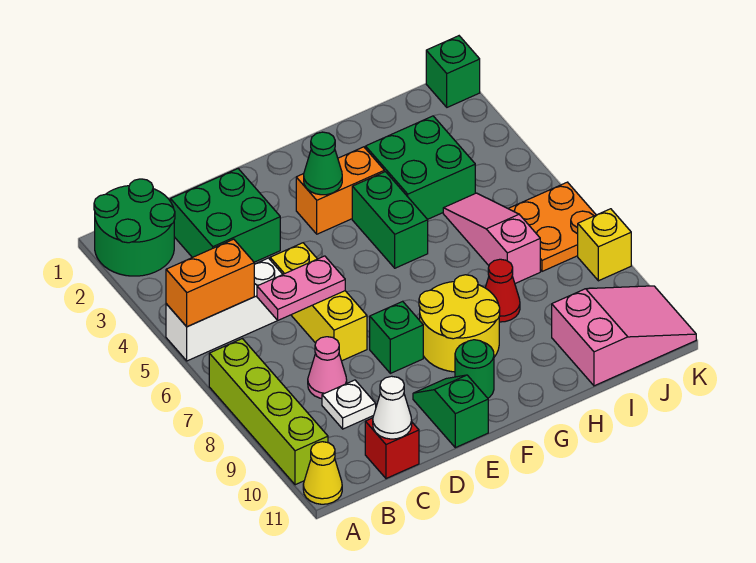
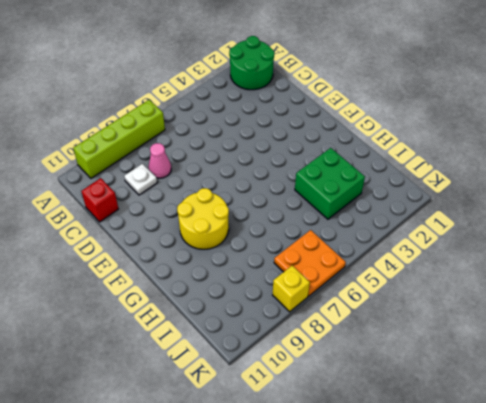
none -> white brick A5:C5 level 1
none -> yellow cone A11 level 1
none -> green brick C2:D3 level 1

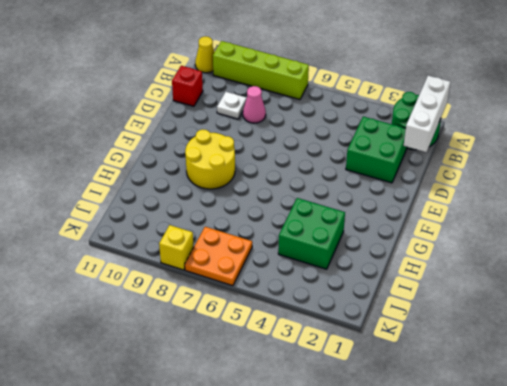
white brick A1:C1 level 2 -> white brick A5:C5 level 1
none -> yellow brick D5:D7 level 1
none -> green brick E8 level 1
none -> green slope E10:E11 level 1 top 11

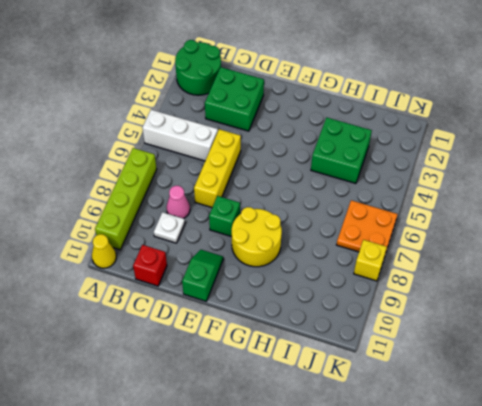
none -> orange brick F3:G3 level 1
none -> green round brick F10 level 1
none -> green brick G4:G5 level 1

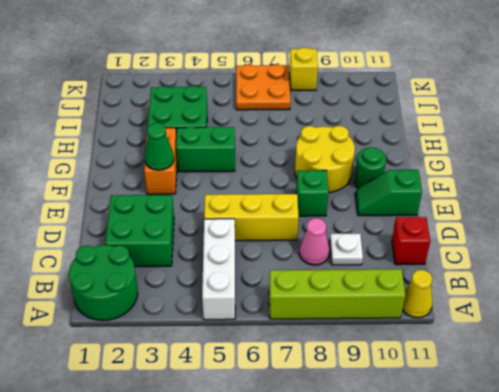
none -> red cone H8 level 1
none -> pink slope I5:I7 level 1 top 7
none -> pink slope I10:K11 level 1 top I

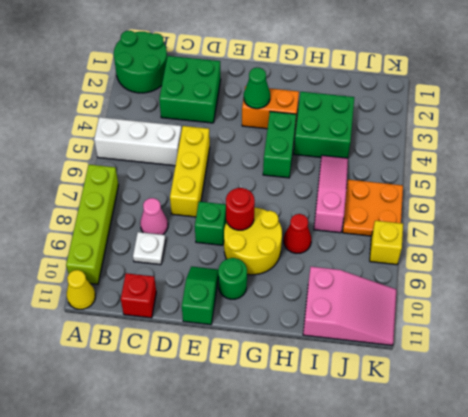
red round brick F8 level 2 -> none
none -> green brick K1 level 1
none -> orange brick A5:B5 level 2
none -> pink plate C6:D6 level 2

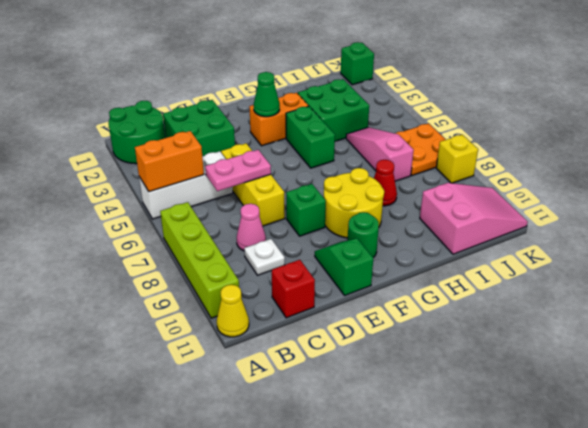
none -> white cone C11 level 2

